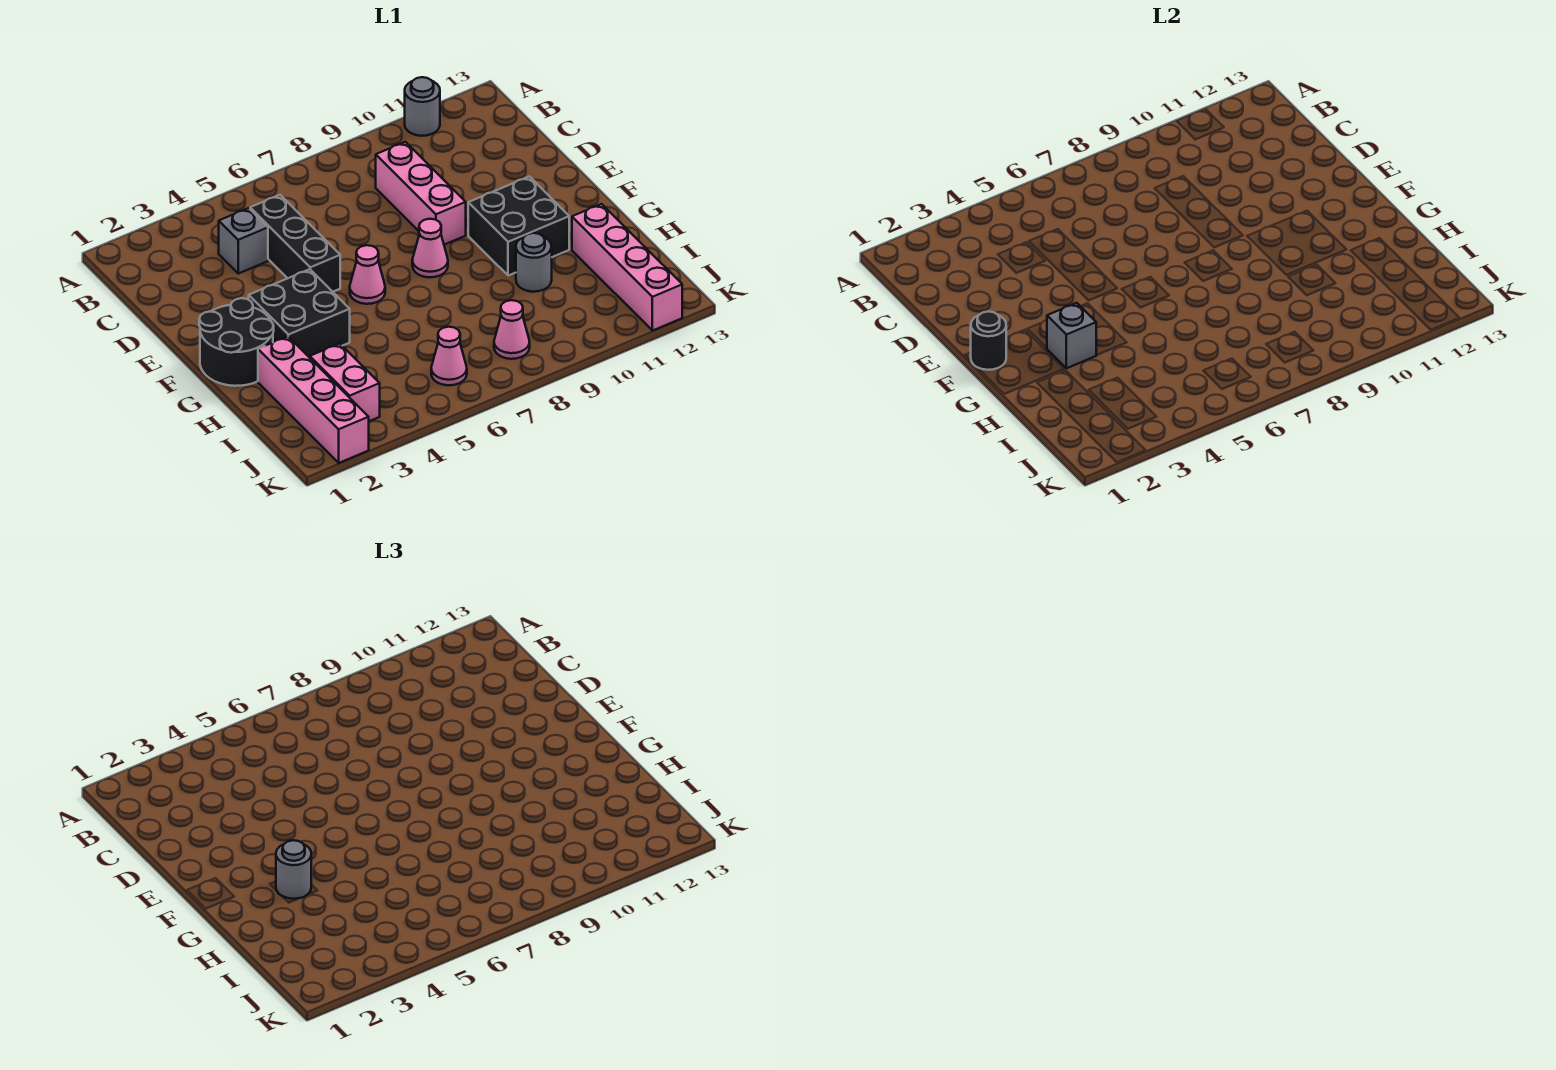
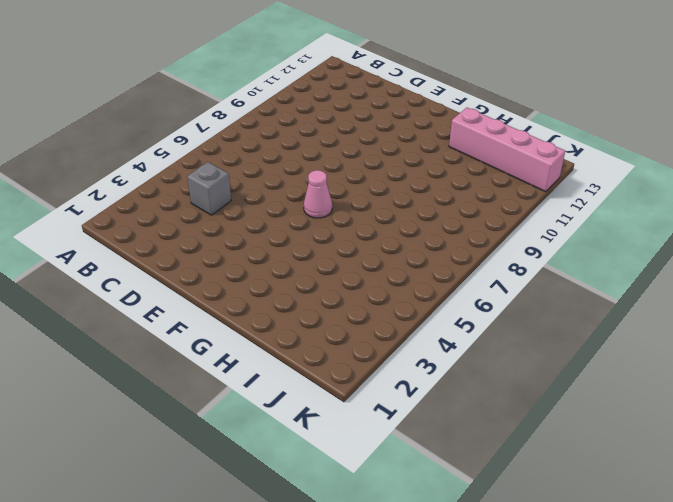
none -> grey round brick A11 level 1
none -> black brick C5:E5 level 1
none -> pink brick C9:E9 level 1

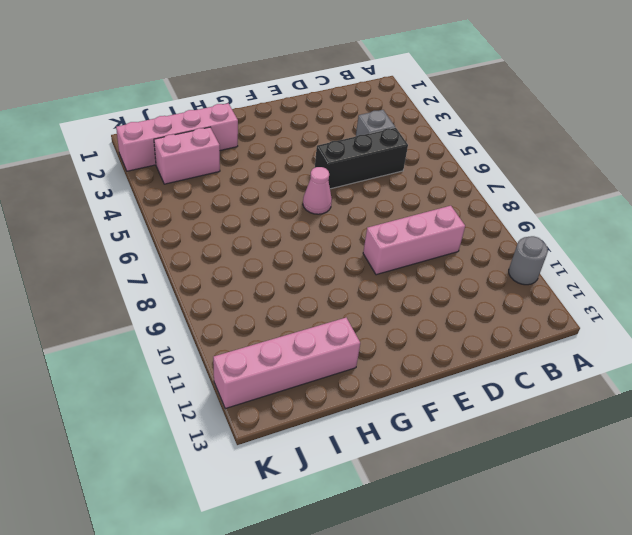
none -> black round brick F1:G2 level 1
none -> black brick F3:G4 level 1
none -> pink cone F8 level 1

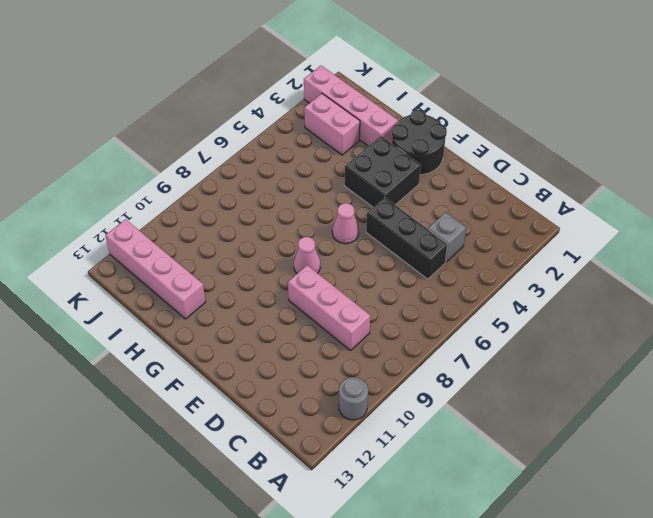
none -> black brick F10:G11 level 1
none -> grey round brick H10 level 1
none -> pink cone J6 level 1

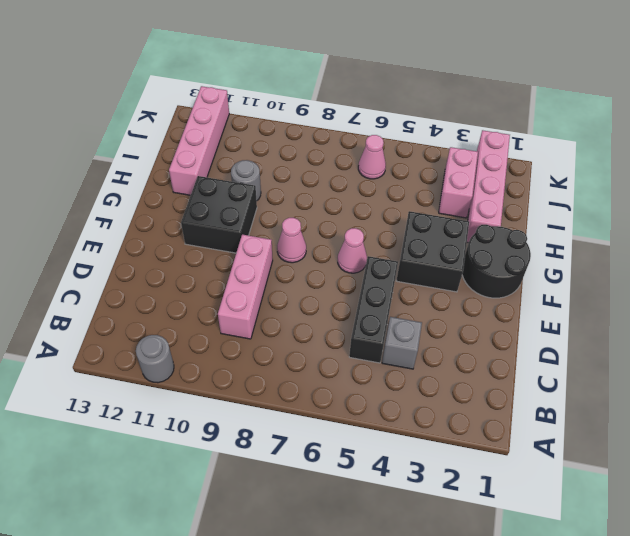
none -> pink cone J8 level 1
none -> black round brick F1 level 2
none -> grey brick G3 level 2

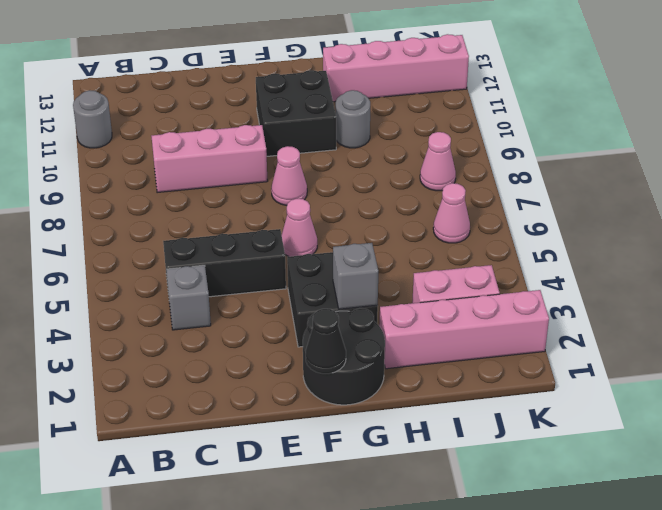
black cone F1 level 2 -> black round brick F1 level 2
none -> grey round brick G3 level 3

